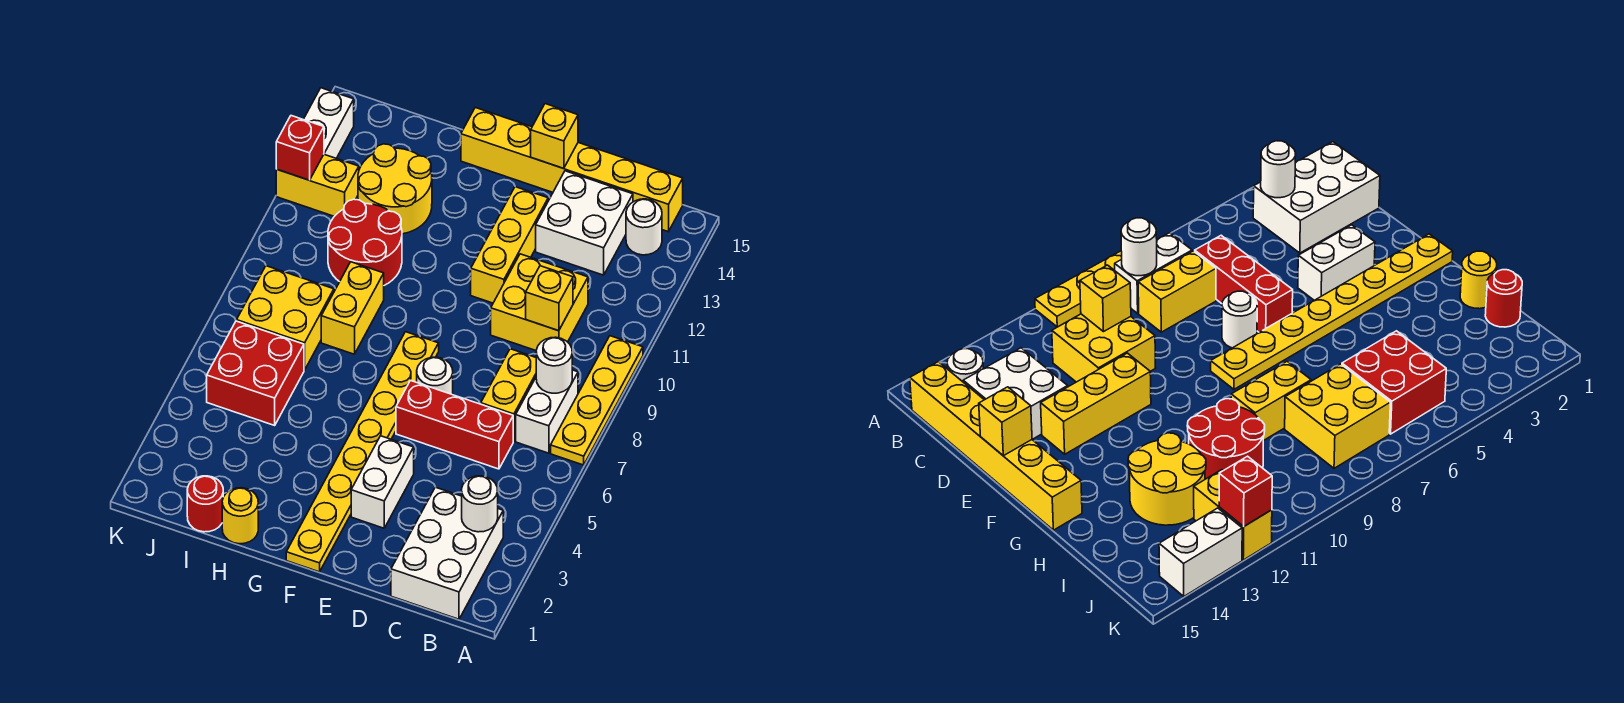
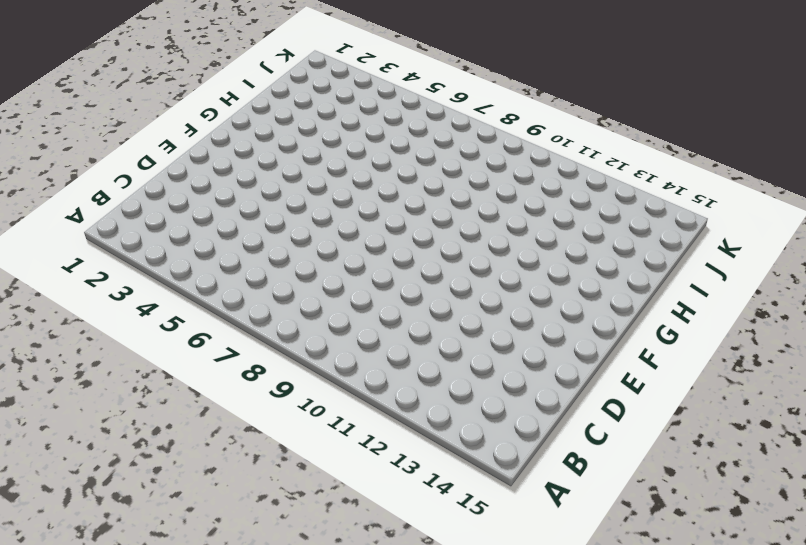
none -> yellow plate A7:A10 level 1
none -> white brick B1:C3 level 1
none -> white brick B7:B8 level 1

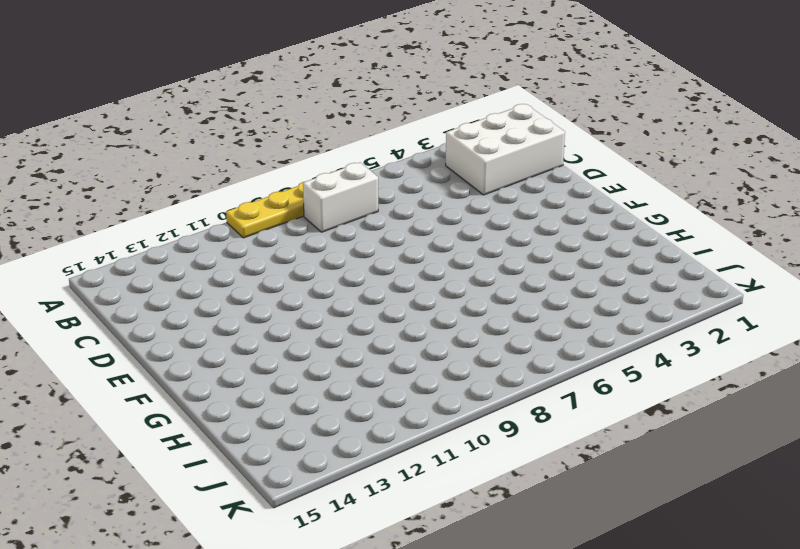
none -> white round brick B14 level 1
none -> yellow brick B15:G15 level 1
none -> red brick C6:E6 level 1

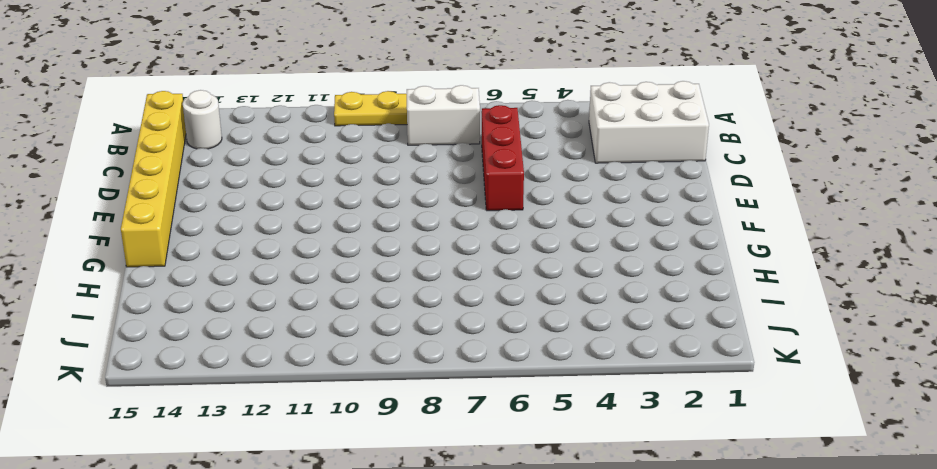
none -> yellow brick C7:C8 level 1
none -> yellow brick C10:D11 level 1
none -> white brick C13:D14 level 1

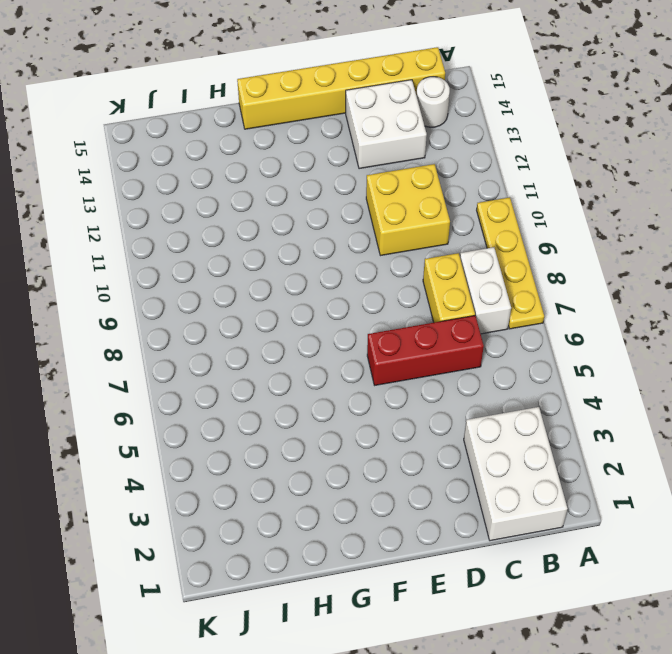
none -> white brick E3:E4 level 1
none -> white round brick E7 level 1
none -> yellow brick E11:E13 level 1

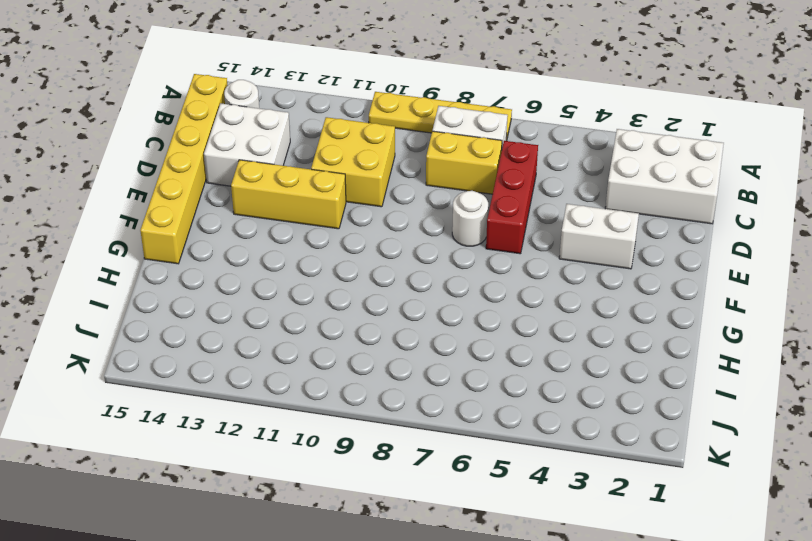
none -> yellow plate F1:F8 level 1
none -> yellow round brick H1 level 1
none -> yellow brick H8:H9 level 1

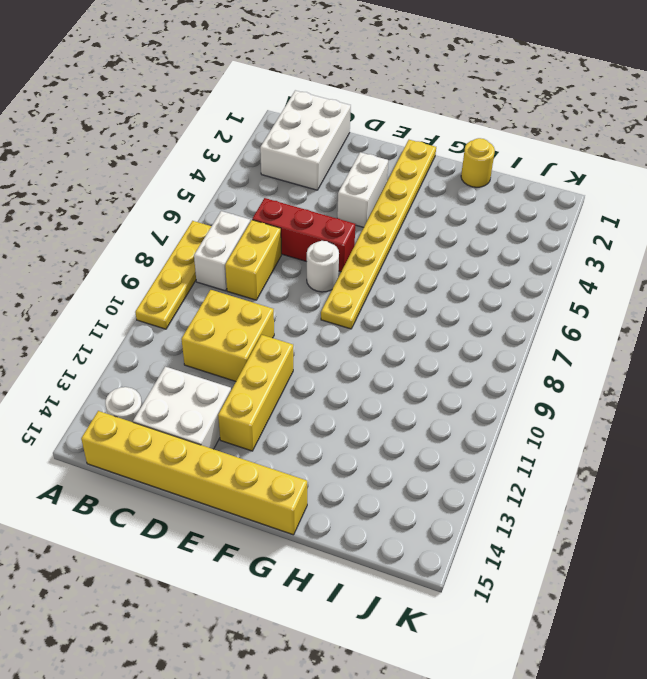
none -> yellow brick H8:H9 level 1
none -> red round brick H10:I11 level 1
none -> yellow round brick H12:I13 level 1

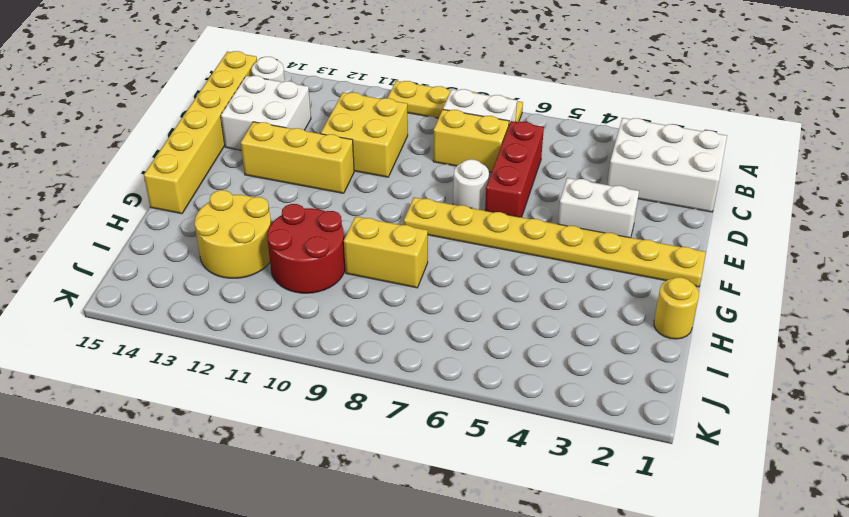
none -> red round brick I1 level 1
none -> red brick I5:J6 level 1
none -> yellow brick I7:J8 level 1

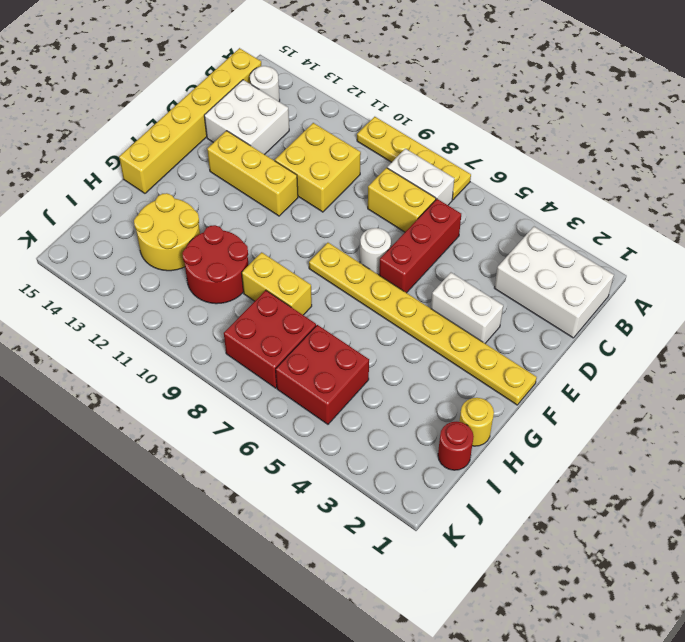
red brick I7:J8 level 1 -> yellow brick I7:J8 level 1
none -> yellow brick J12:K12 level 1
none -> white brick K13:K14 level 1
none -> white round brick B3 level 2

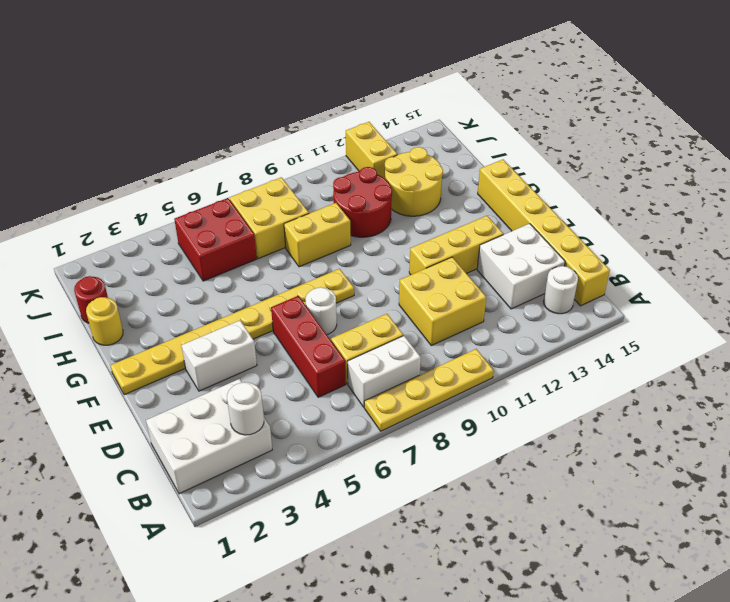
none -> white brick K13:K14 level 1
none -> white round brick B8 level 2
none -> yellow brick C10 level 2

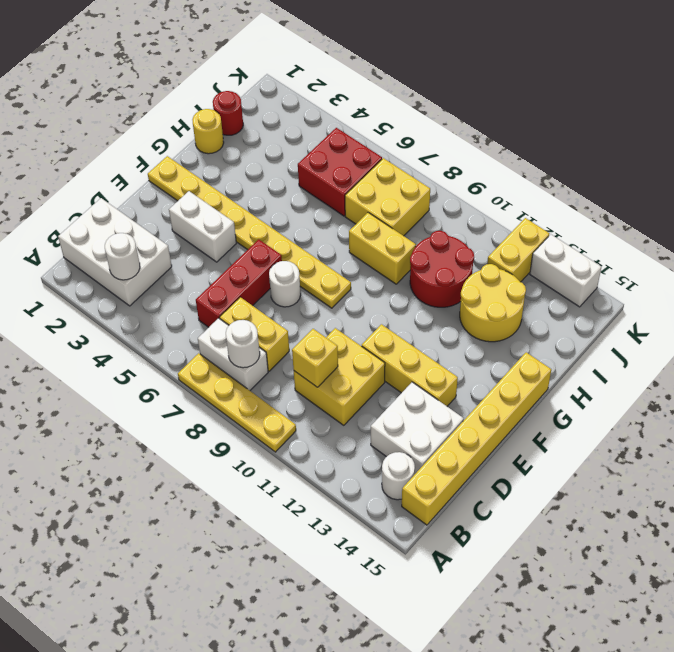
none -> yellow brick E15 level 2
none -> red brick K12 level 2

